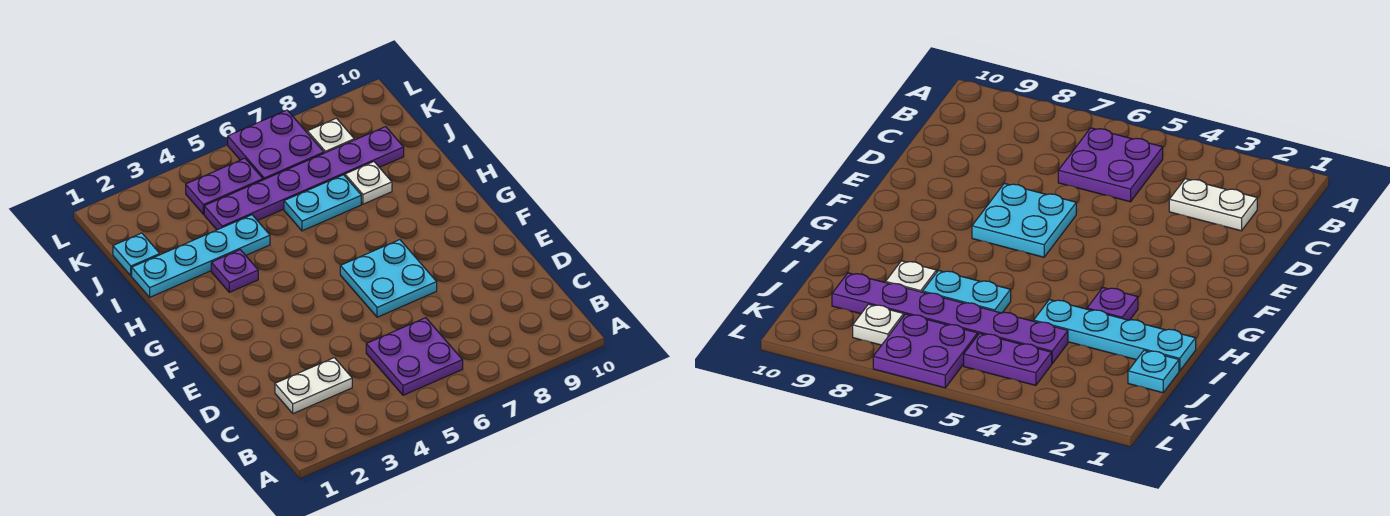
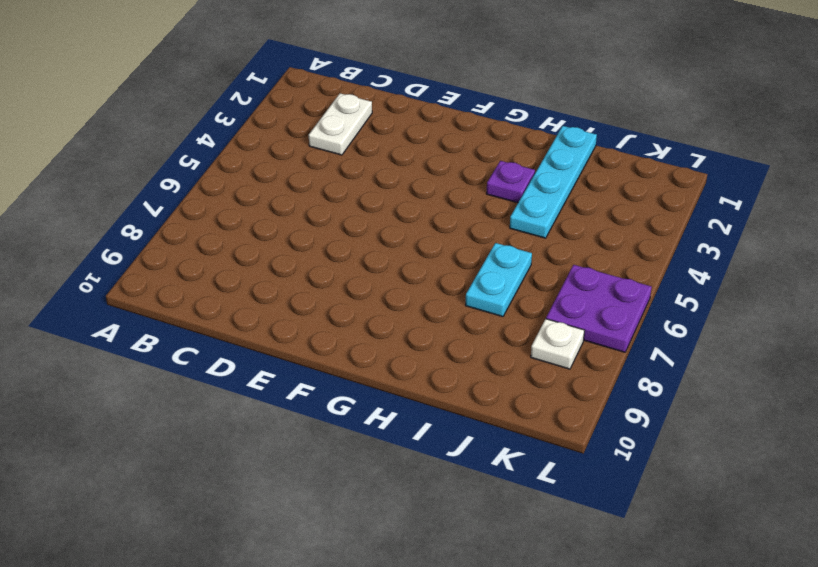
none -> purple plate B5:C6 level 1
none -> cyan plate E6:F7 level 1
none -> white plate I8 level 1

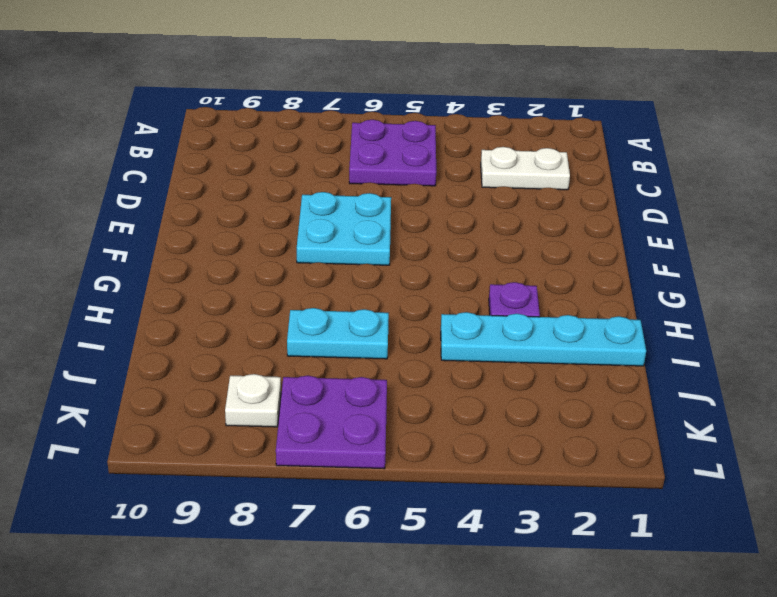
none -> white plate I8 level 1
none -> cyan plate J1 level 1
none -> purple plate J4:J9 level 1

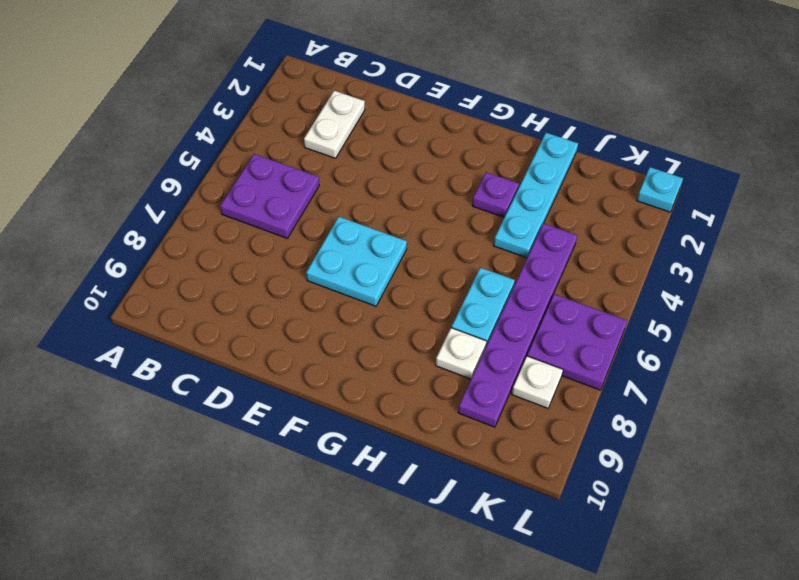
cyan plate L1 level 1 -> cyan plate J1 level 1
none -> purple plate K4:K5 level 1

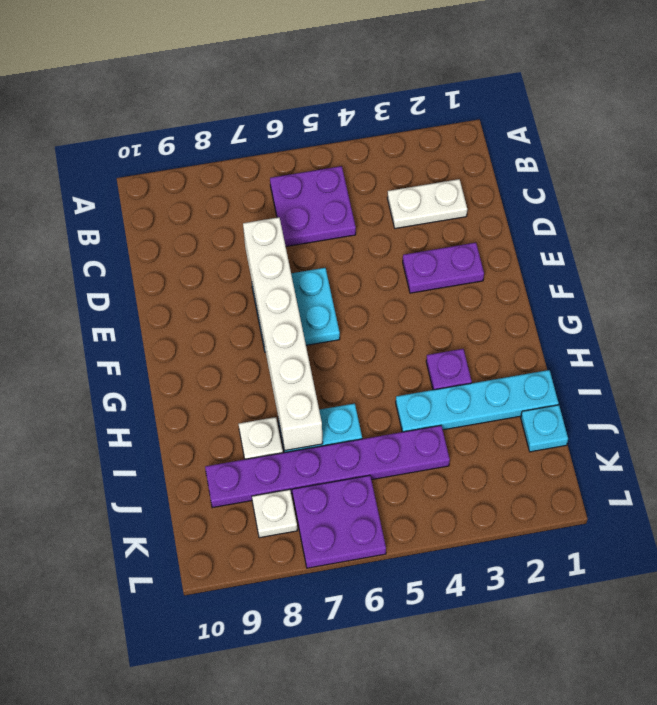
white brick D7:I7 level 2 -> none
purple plate E2:E3 level 1 -> purple plate K4:K5 level 1

